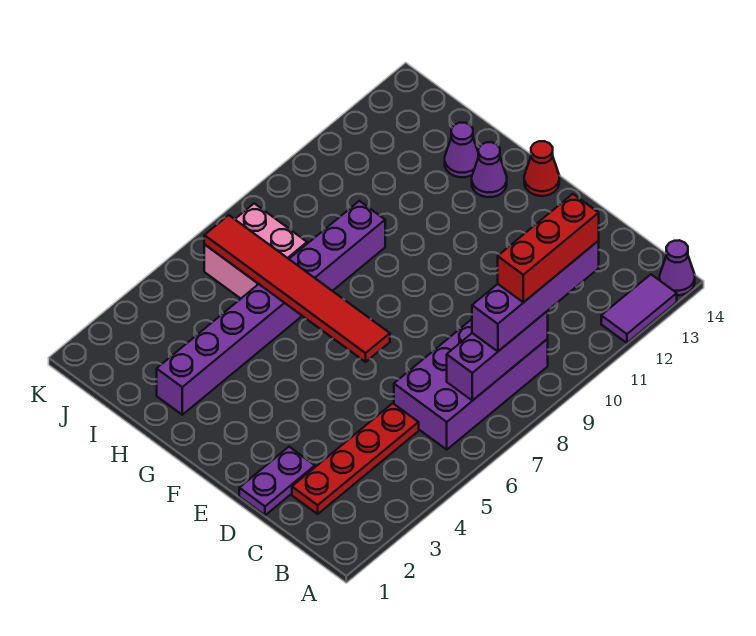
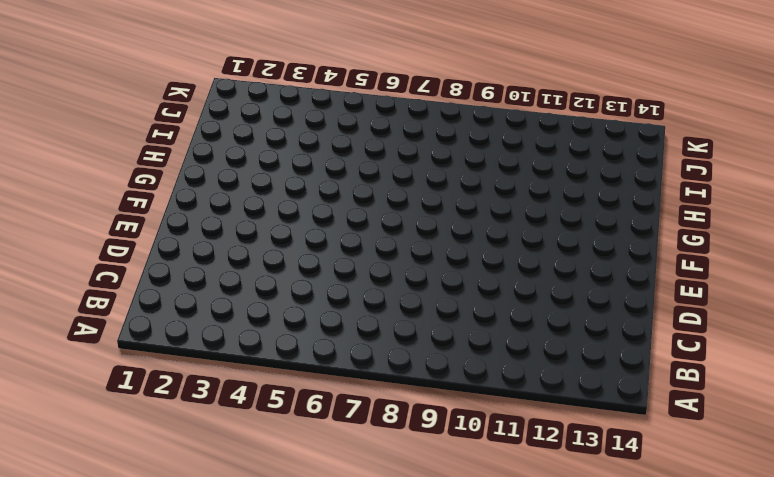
none -> purple tile A12:A13 level 1
none -> purple cone A14 level 1
none -> purple brick B6:C9 level 1

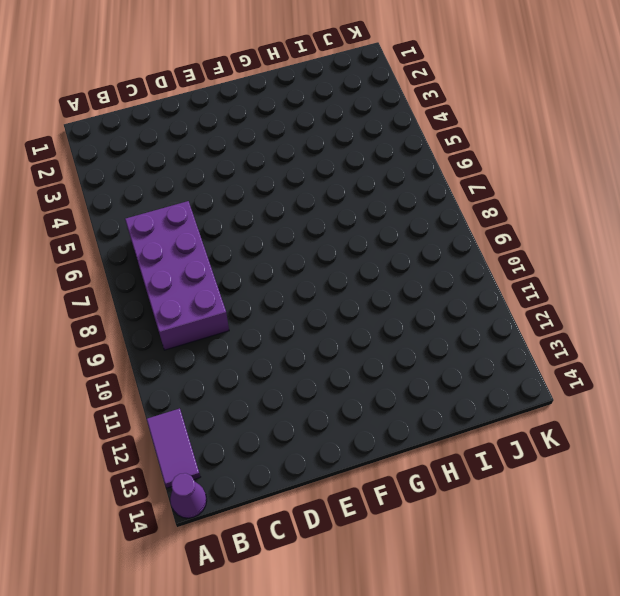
none -> red plate C2:C5 level 1
none -> purple plate D1:D2 level 1
none -> red cone F14 level 1

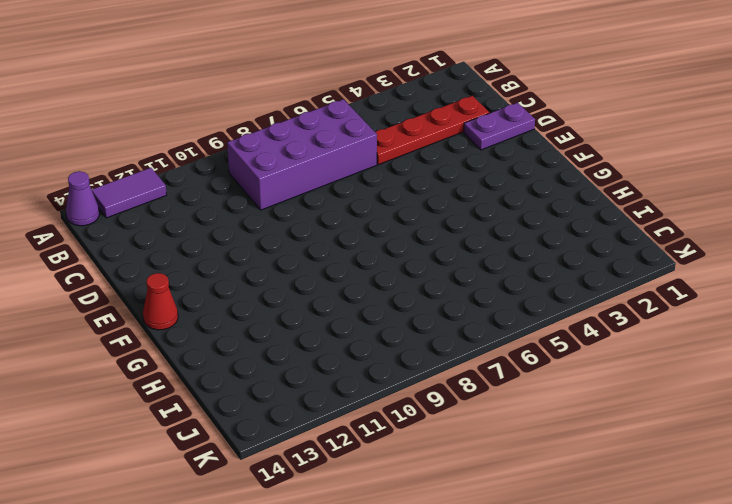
none -> purple cone G13 level 1
none -> purple brick H2:H9 level 1
none -> purple cone H13 level 1

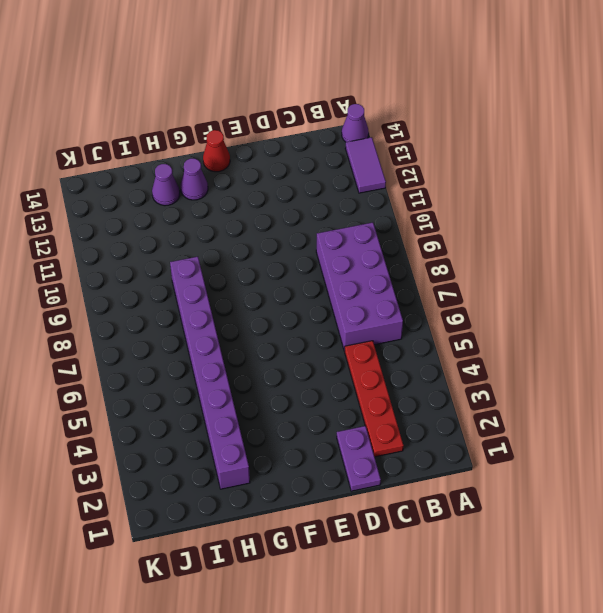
none -> pink brick I6:J7 level 1
none -> purple brick B7:B9 level 2
none -> red tile E6:J6 level 2

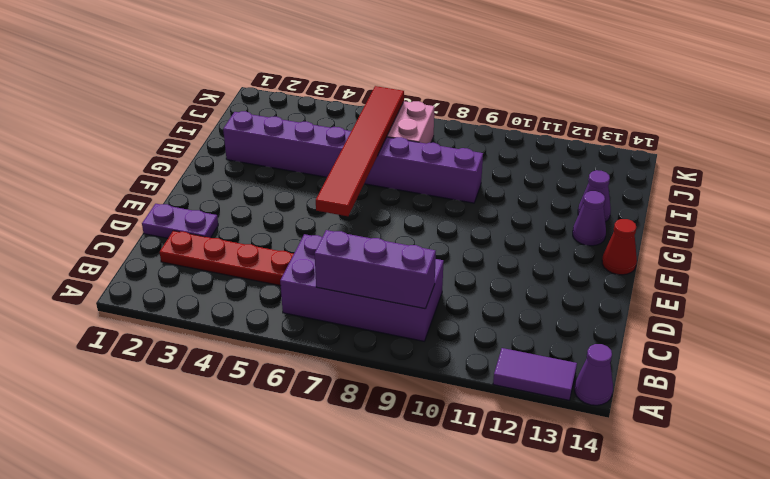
none -> purple brick B8:B11 level 3
none -> red brick B9:B11 level 4

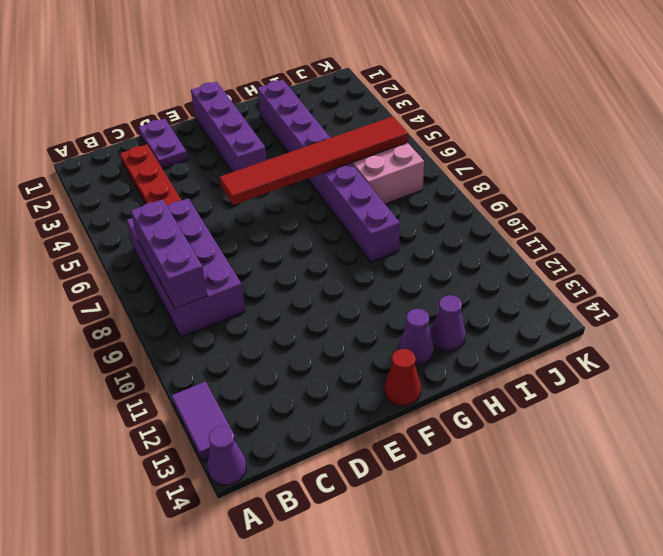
purple brick F1:F4 level 1 -> purple brick B8:B11 level 3
none -> red brick B9:B11 level 4

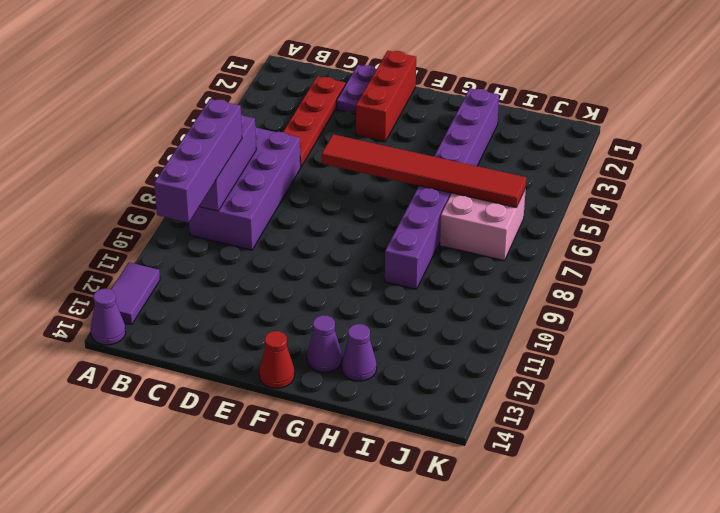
red brick E1:E3 level 1 -> red brick B9:B11 level 4

